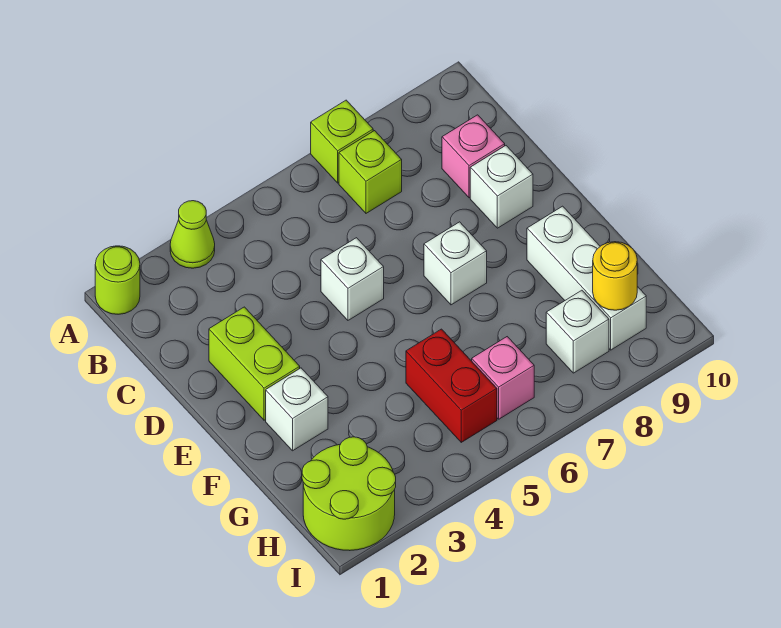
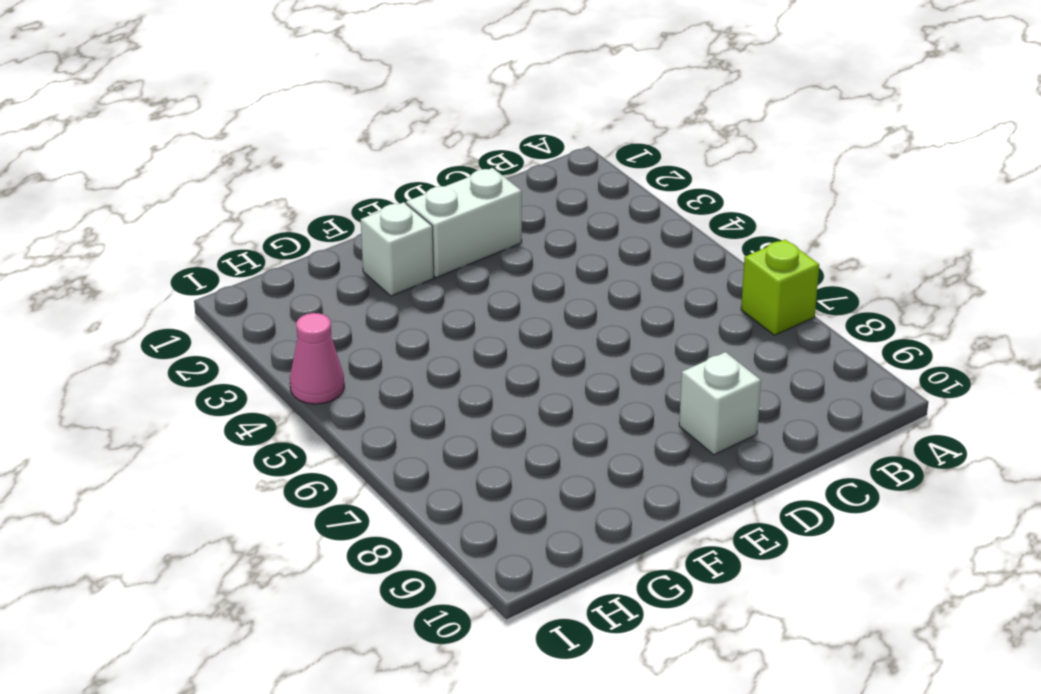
white brick D2:E2 level 1 -> lime brick D2:E2 level 1
pink cone I4 level 1 -> none
none -> lime round brick A1 level 1
none -> lime cone A3 level 1
none -> lime brick B7 level 1

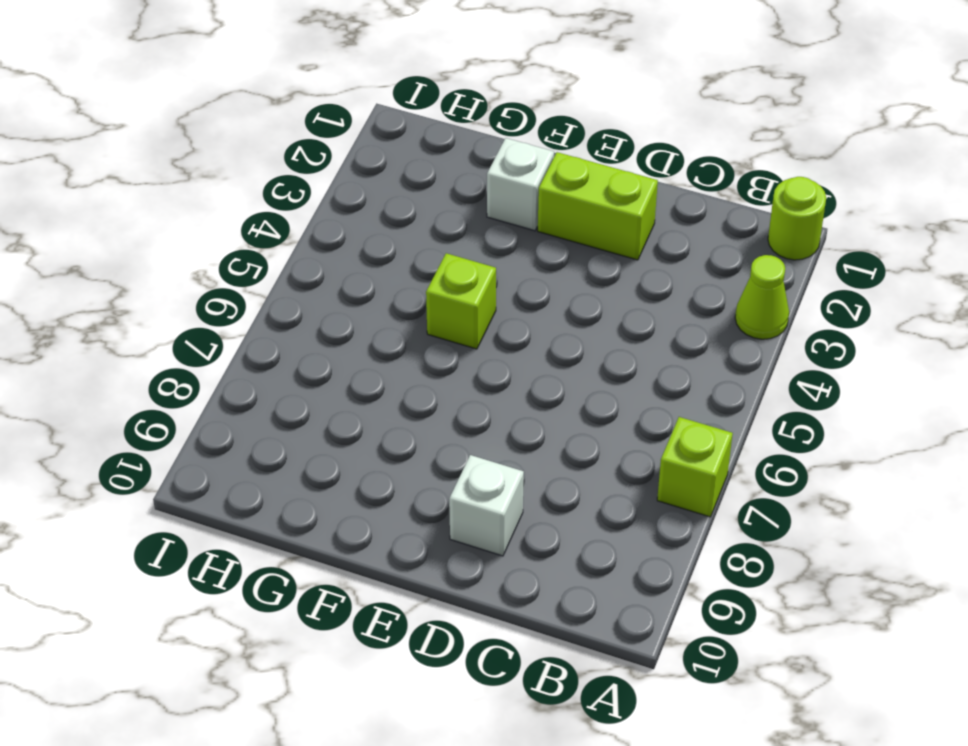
lime brick F5 level 1 -> lime brick B7 level 1
none -> pink brick C9 level 1
none -> white brick D5 level 1
none -> white brick E7 level 1

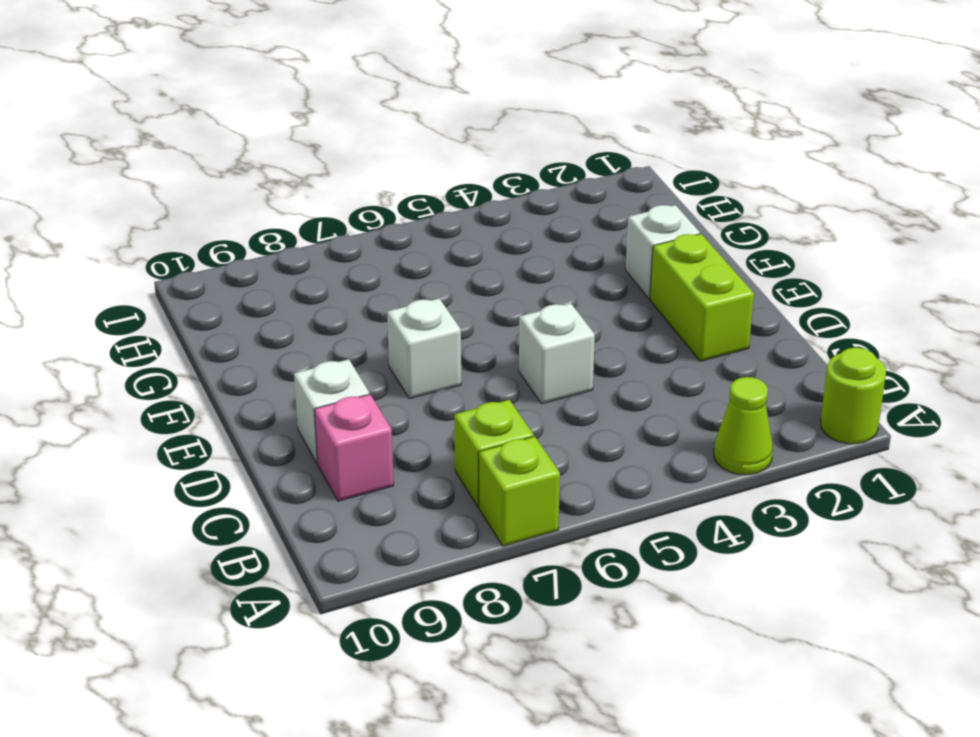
none -> white brick F9:H9 level 1
none -> red brick G5:H5 level 1
none -> lime round brick H1:I2 level 1

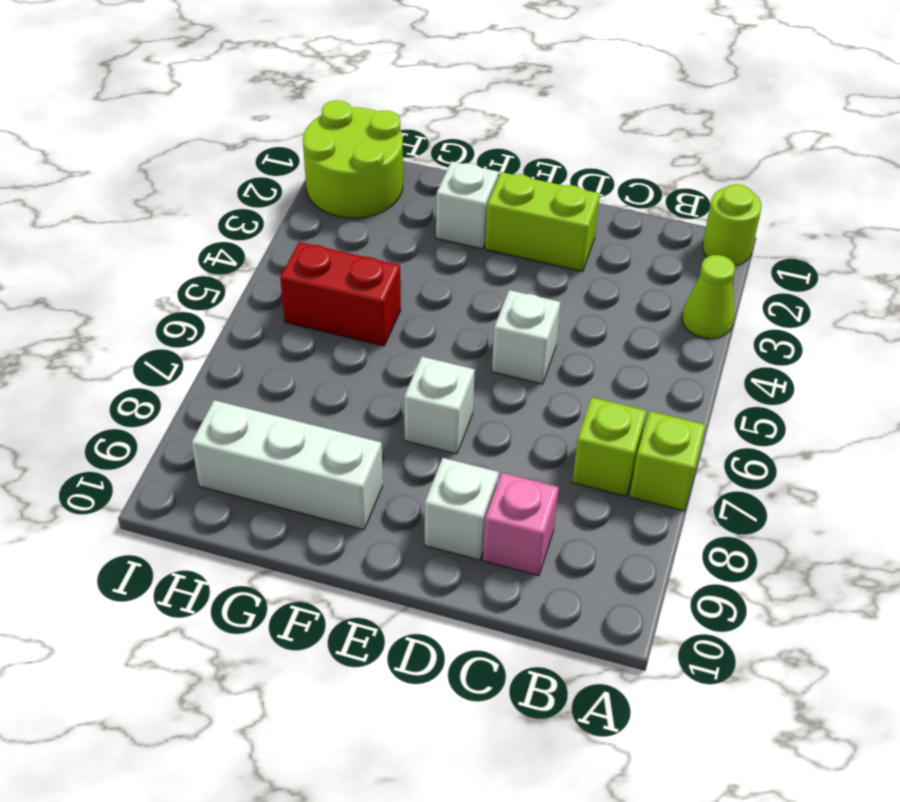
none -> pink brick H6 level 1
none -> white brick H8 level 1
none -> yellow round brick H9 level 2

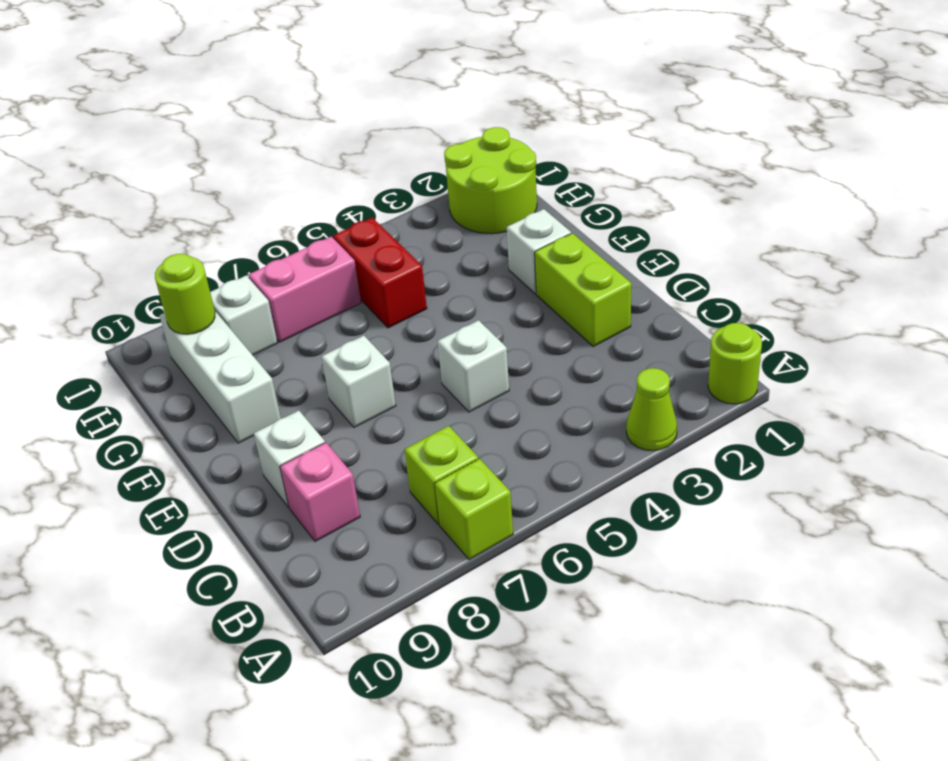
pink brick H6:H7 level 1 -> pink brick H6 level 1
lime round brick H9 level 2 -> yellow round brick H9 level 2

